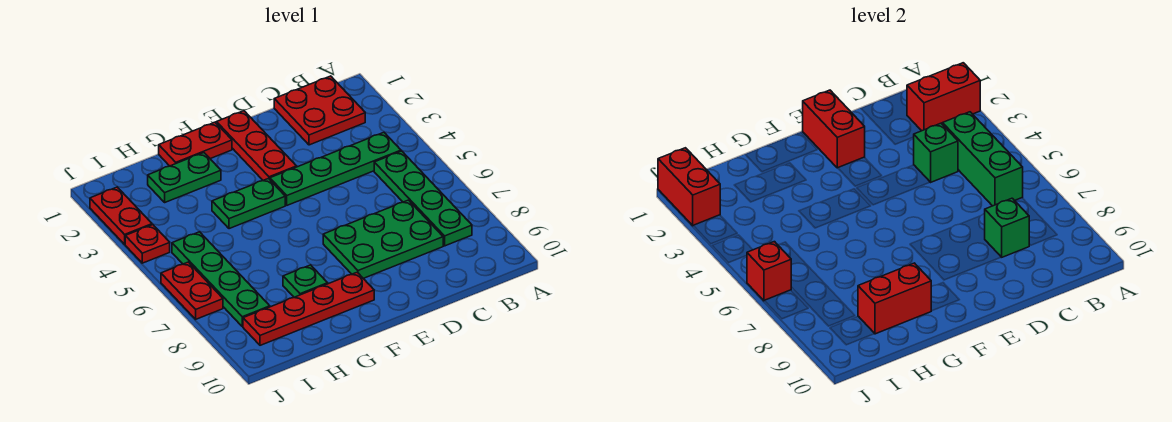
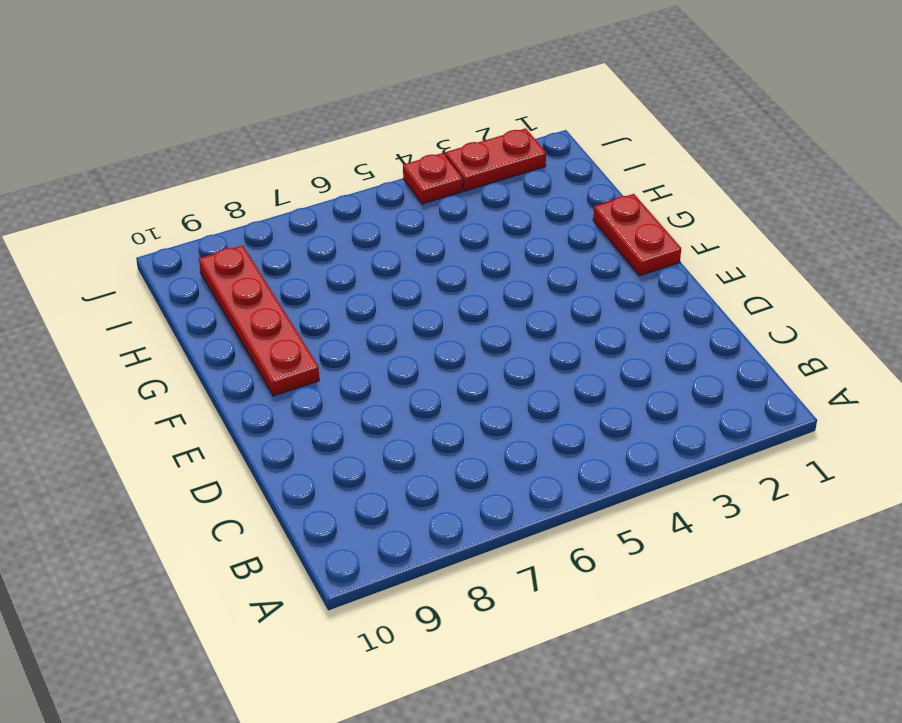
none -> red plate B1:C2 level 1
none -> green plate B4:E4 level 1
none -> green plate B5:B8 level 1

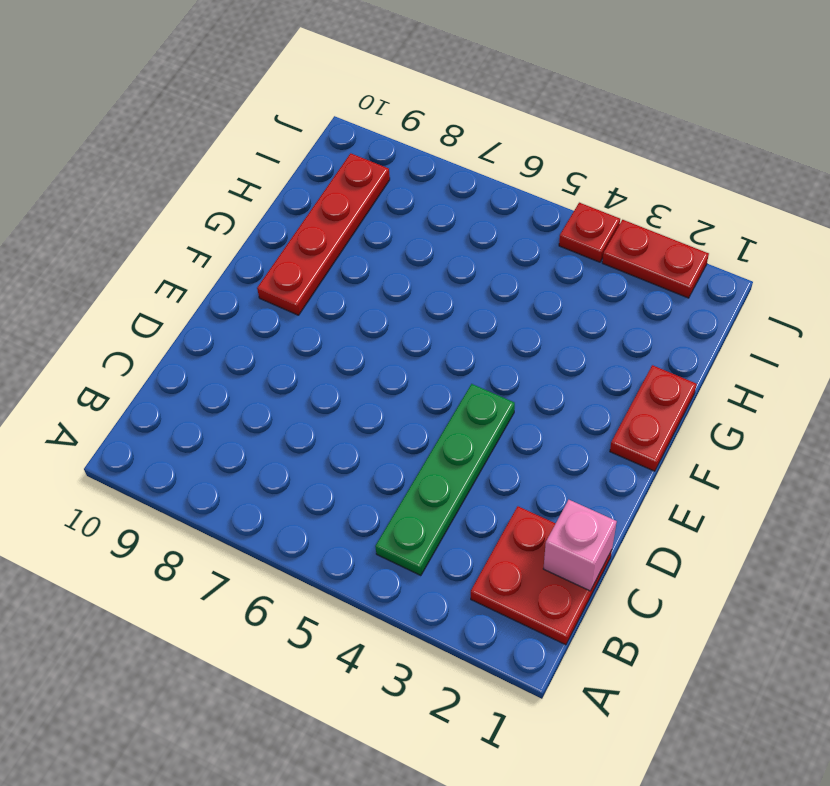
pink brick C1 level 2 -> none
none -> green plate B5:B8 level 1
none -> green plate C7:E8 level 1
none -> red plate E1:E3 level 1

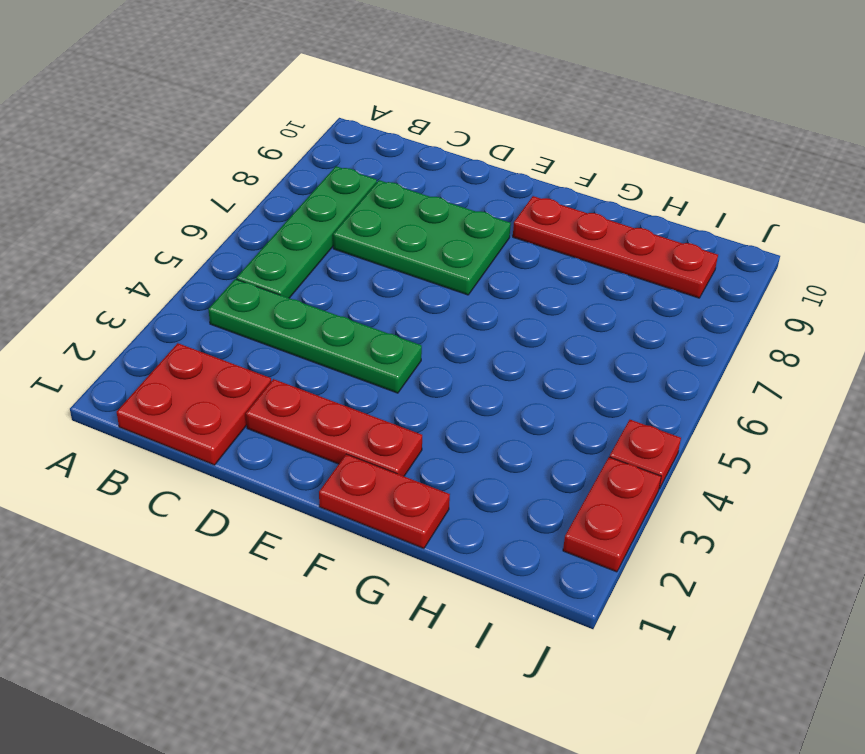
red plate D2:F2 level 1 -> red plate E1:E3 level 1
none -> green plate F4:G4 level 1
none -> green plate G2:H2 level 1
none -> green plate G8 level 1

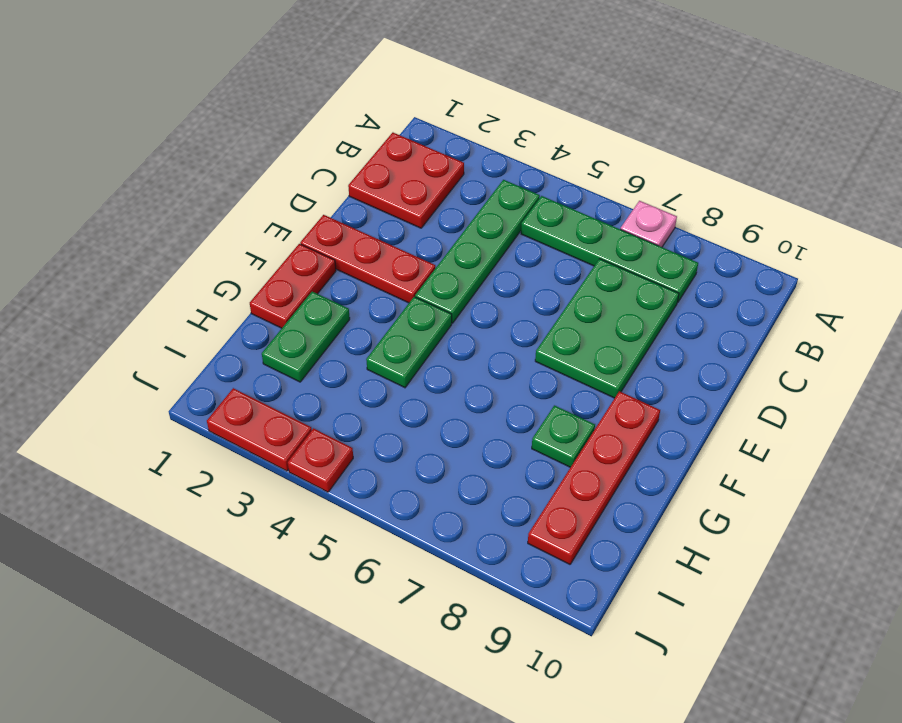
pink plate A7 level 1 -> none
none -> green plate I5:I8 level 1
none -> red plate J6:J7 level 1
none -> red brick A2:B2 level 2

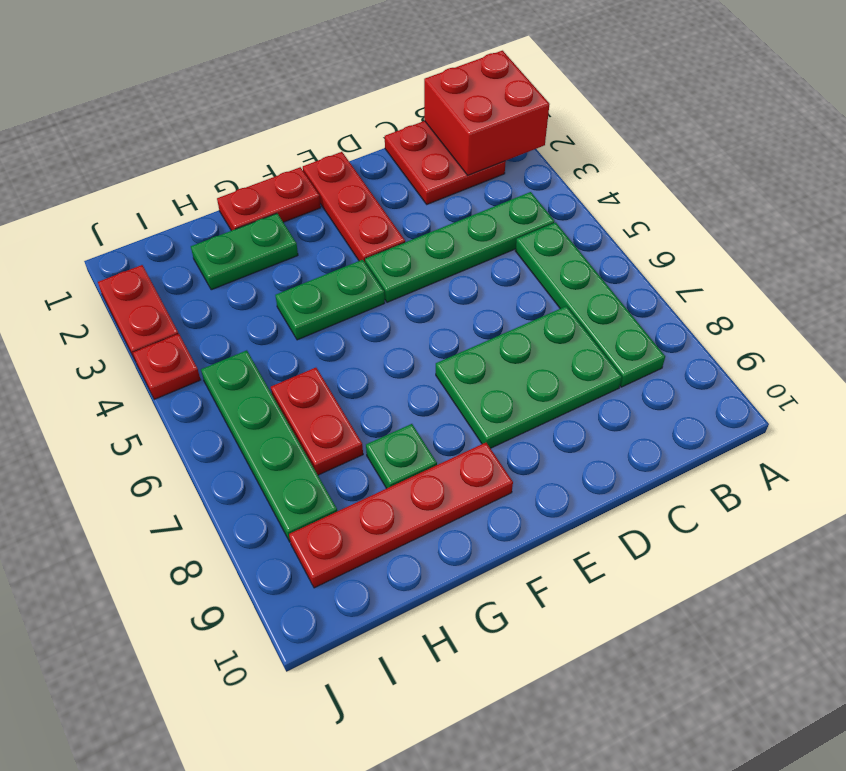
red brick A1:B2 level 2 -> red brick A2:B2 level 2
red plate H6:H7 level 1 -> red plate J6:J7 level 1
none -> green brick B4:B6 level 2
none -> green brick C4 level 2
none -> green brick C8 level 2

